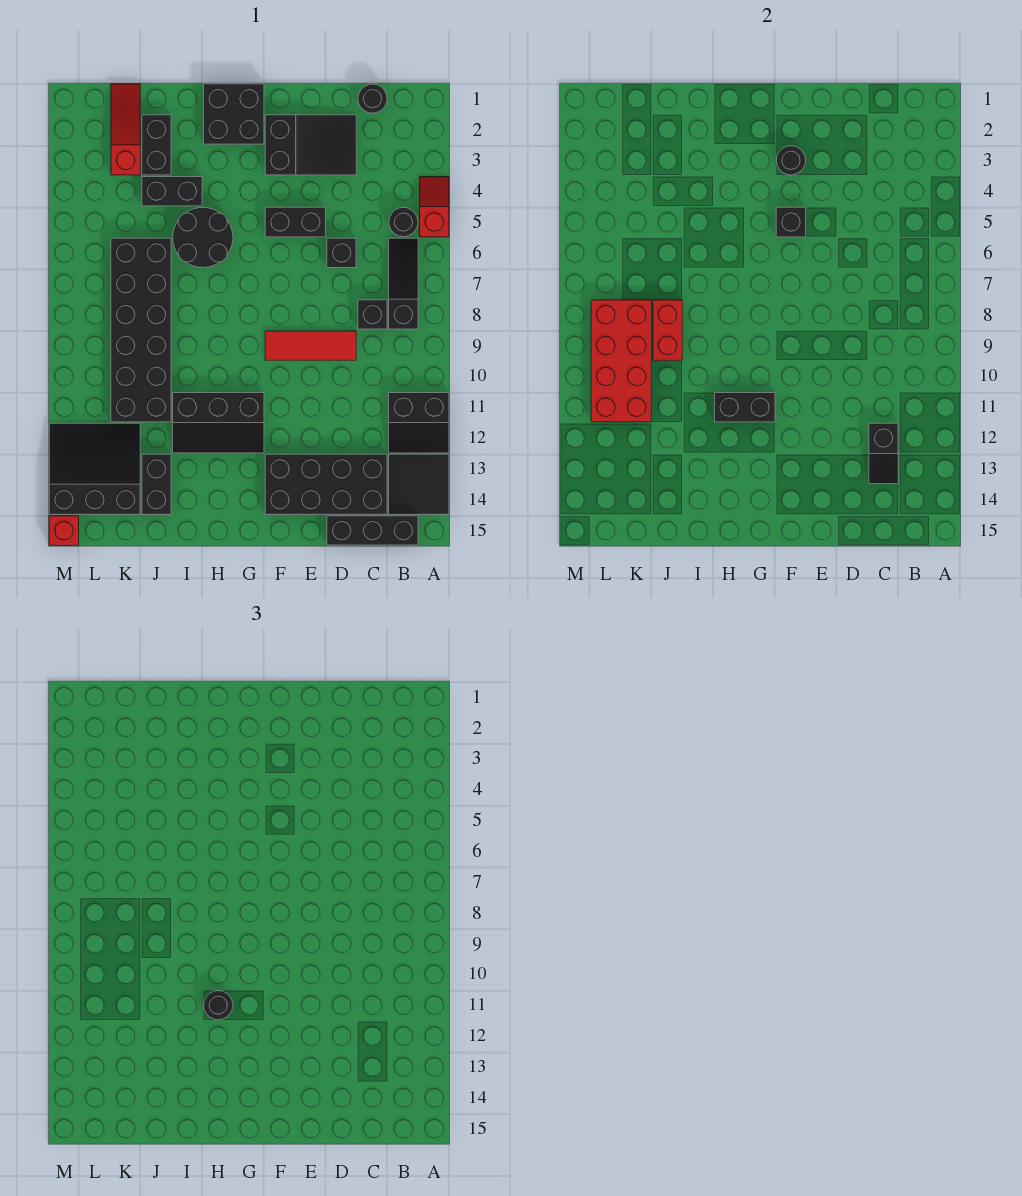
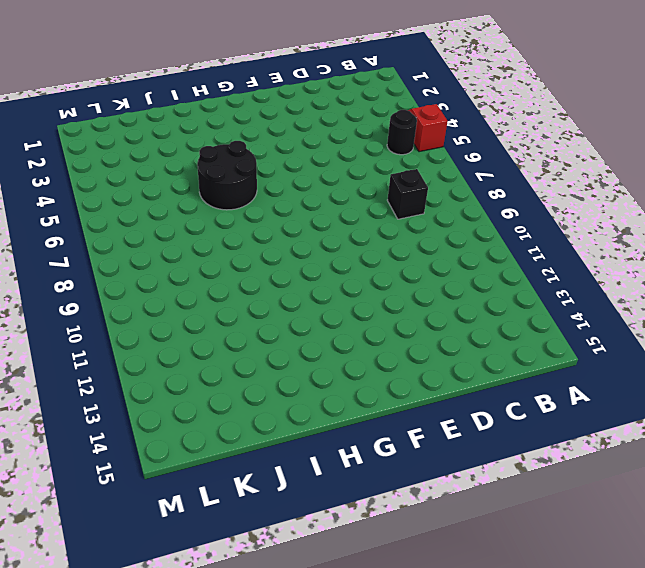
none -> black slope A11:B12 level 1 top 11
none -> black tile A13:B14 level 1
none -> black slope B6:B8 level 1 top 8
none -> black brick B15:D15 level 1

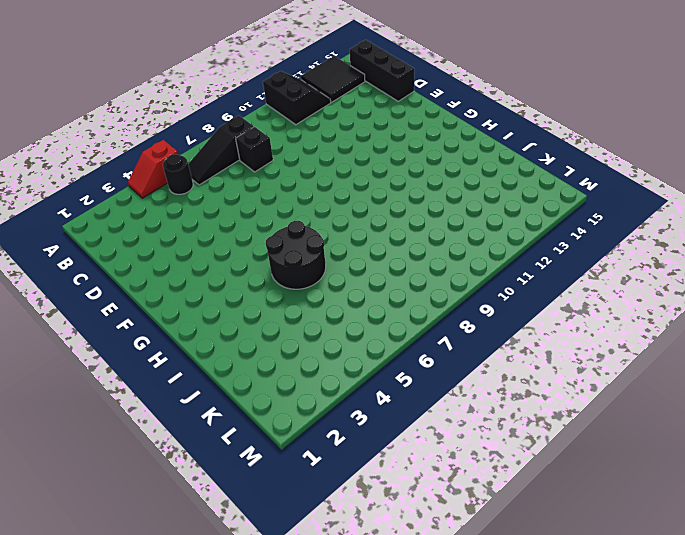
none -> black round brick C1 level 1
none -> black brick C13:F14 level 1
none -> black slope D2:F3 level 1 top F
none -> black brick D6 level 1

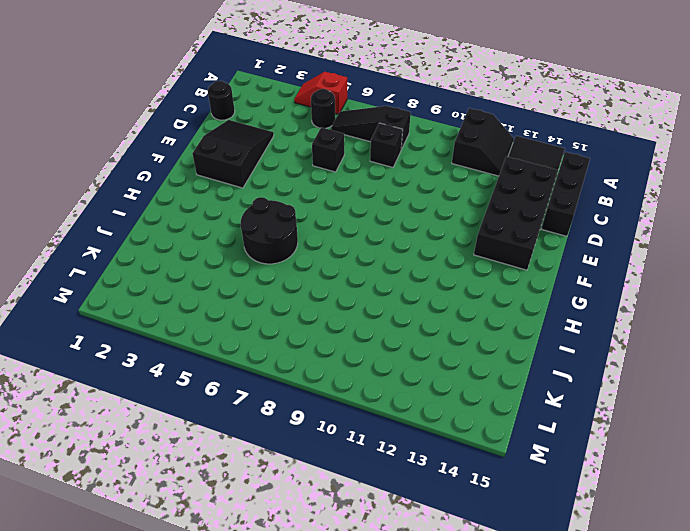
none -> red tile D9:F9 level 1
none -> black brick E5:F5 level 1
none -> black brick G1:H2 level 1
none -> black slope G11:I12 level 1 top 11

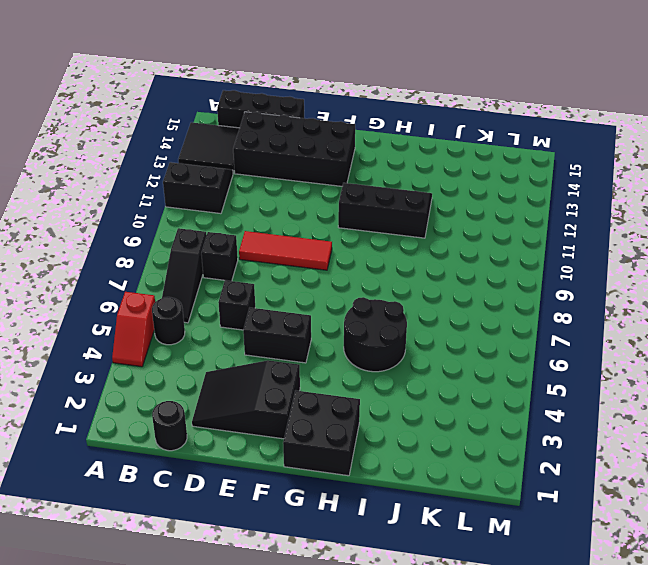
none -> black brick I4:J4 level 1
none -> black brick J2:J3 level 1
none -> black brick J6:K11 level 1
none -> black brick J13:J14 level 1

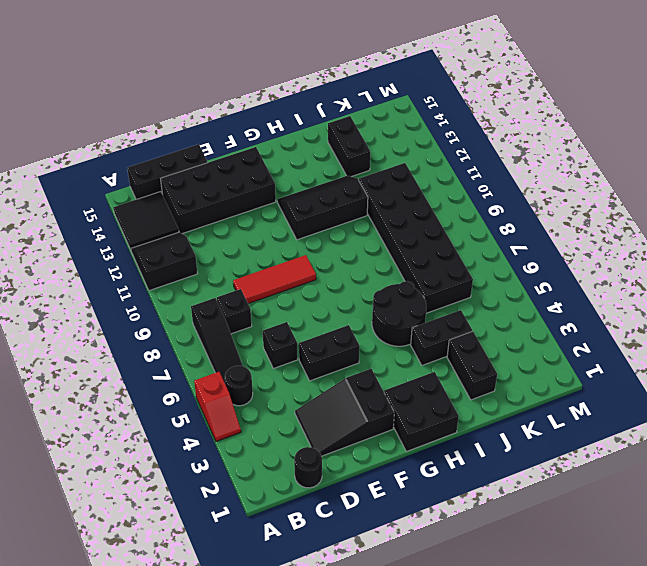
none -> red slope K1:K3 level 1 top 3
none -> black slope K12:M14 level 1 top 14
none -> red brick M15 level 1
none -> black slope C12:C13 level 2 top 12

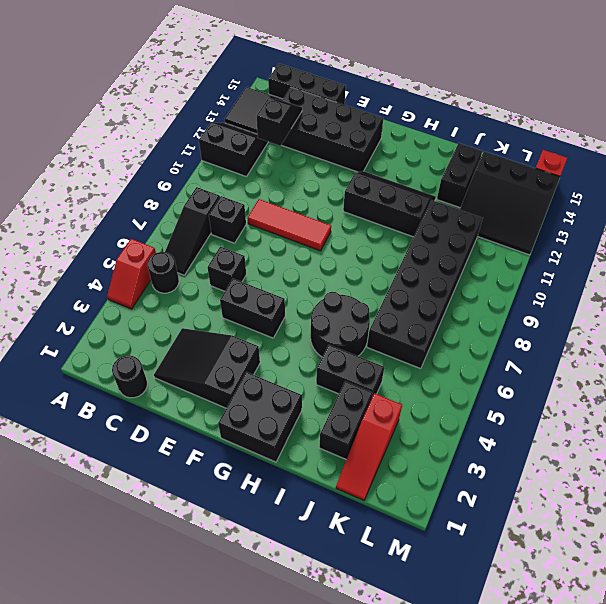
none -> black round brick F3 level 2
none -> black brick F5 level 2
none -> black brick G11:H11 level 2
none -> red brick J8:J9 level 2

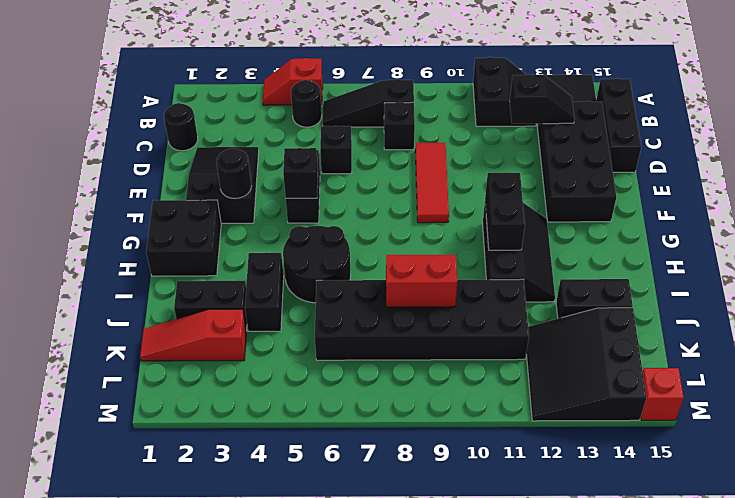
none -> red brick K8:L11 level 2
none -> black round brick H11 level 3

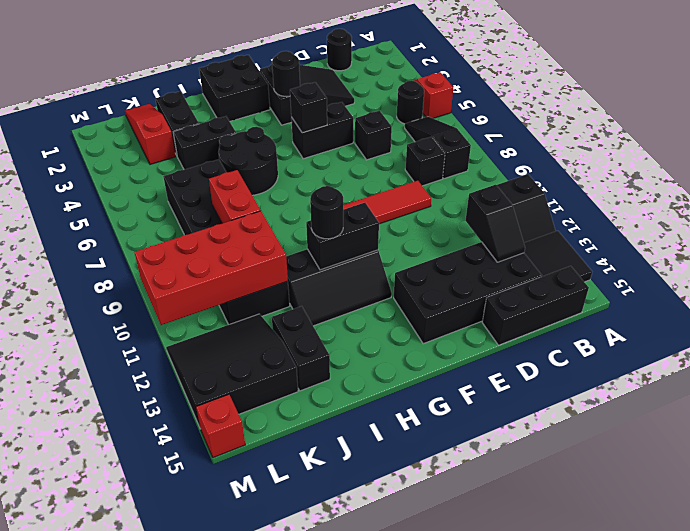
red brick J10:M11 level 2 -> red brick K8:L11 level 2

